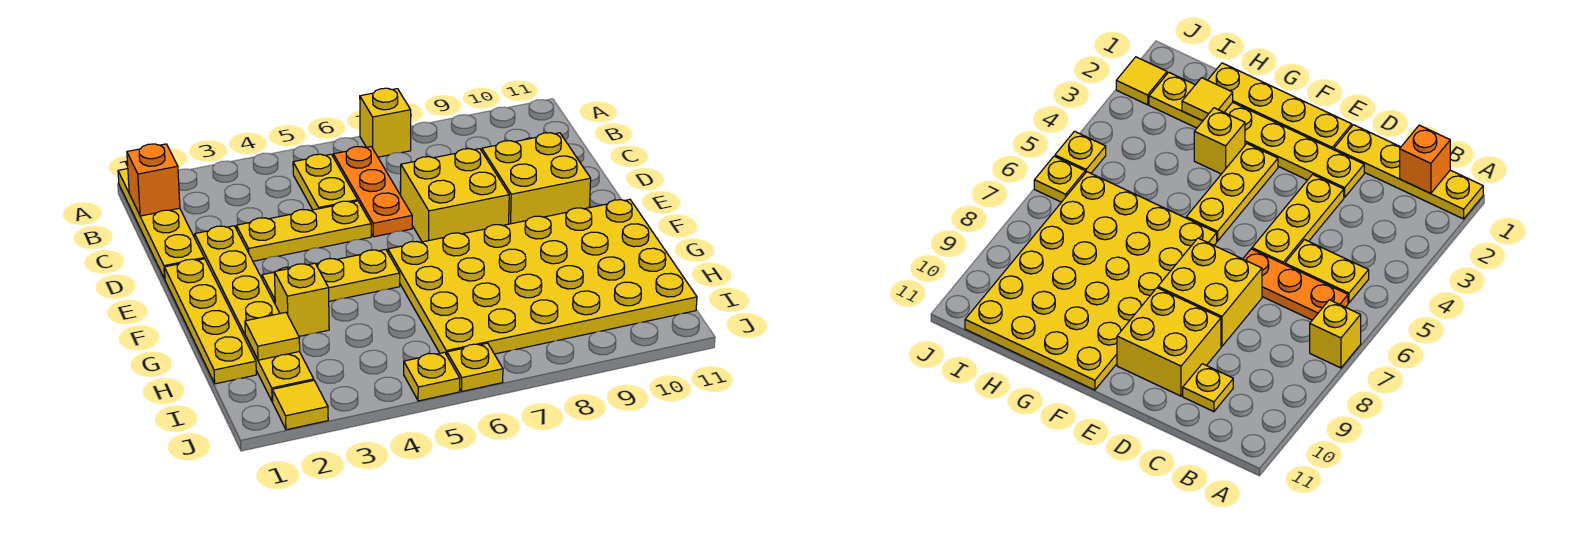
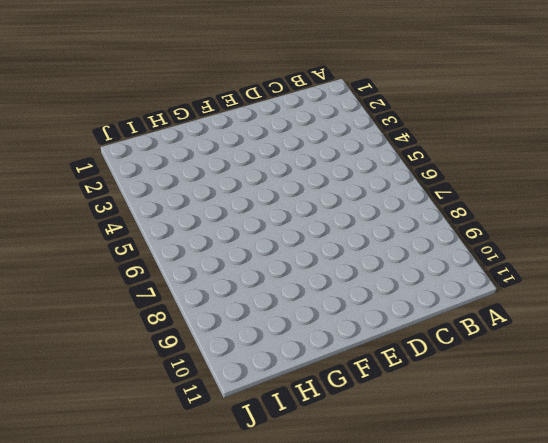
none -> yellow plate A1:D1 level 1
none -> yellow brick A7 level 1
none -> yellow plate B5:C5 level 1

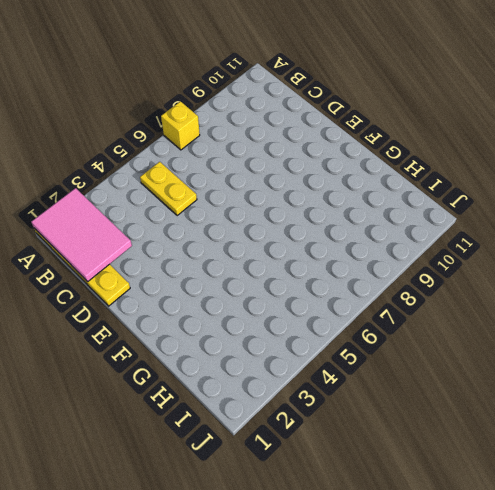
pink tile A1:C2 level 2 -> orange brick B1 level 2
none -> orange plate B6:D6 level 1
none -> yellow plate C10 level 1
none -> yellow plate D2:I2 level 1

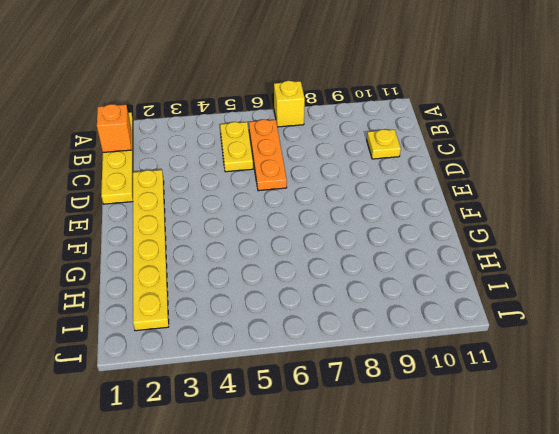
none -> yellow plate D3:D5 level 1
none -> yellow brick D7:E8 level 1
none -> yellow brick D9:E10 level 1

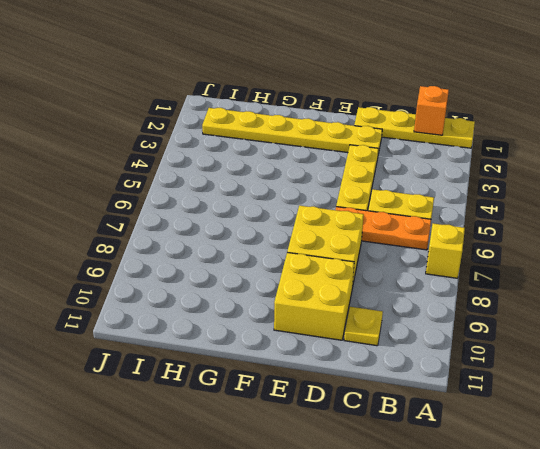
none -> yellow plate E1:H1 level 1
none -> yellow plate F3:F5 level 1
none -> yellow plate F6:I11 level 1

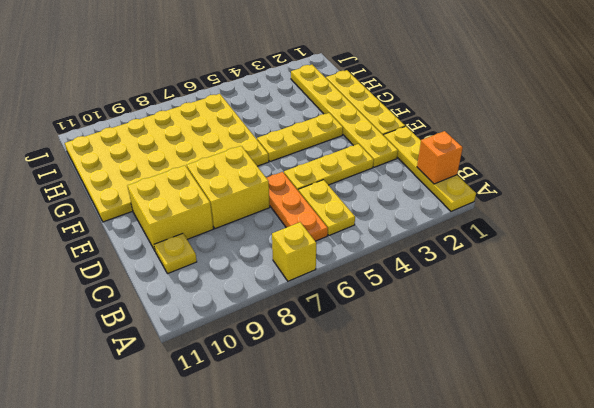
none -> yellow brick G3 level 1
none -> yellow tile J2 level 1
none -> yellow plate J5 level 1

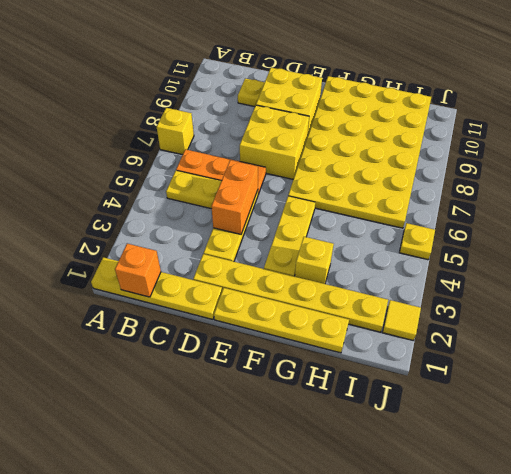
orange brick D4:D5 level 2 -> none
none -> yellow plate J6 level 1
none -> yellow tile H2 level 2

